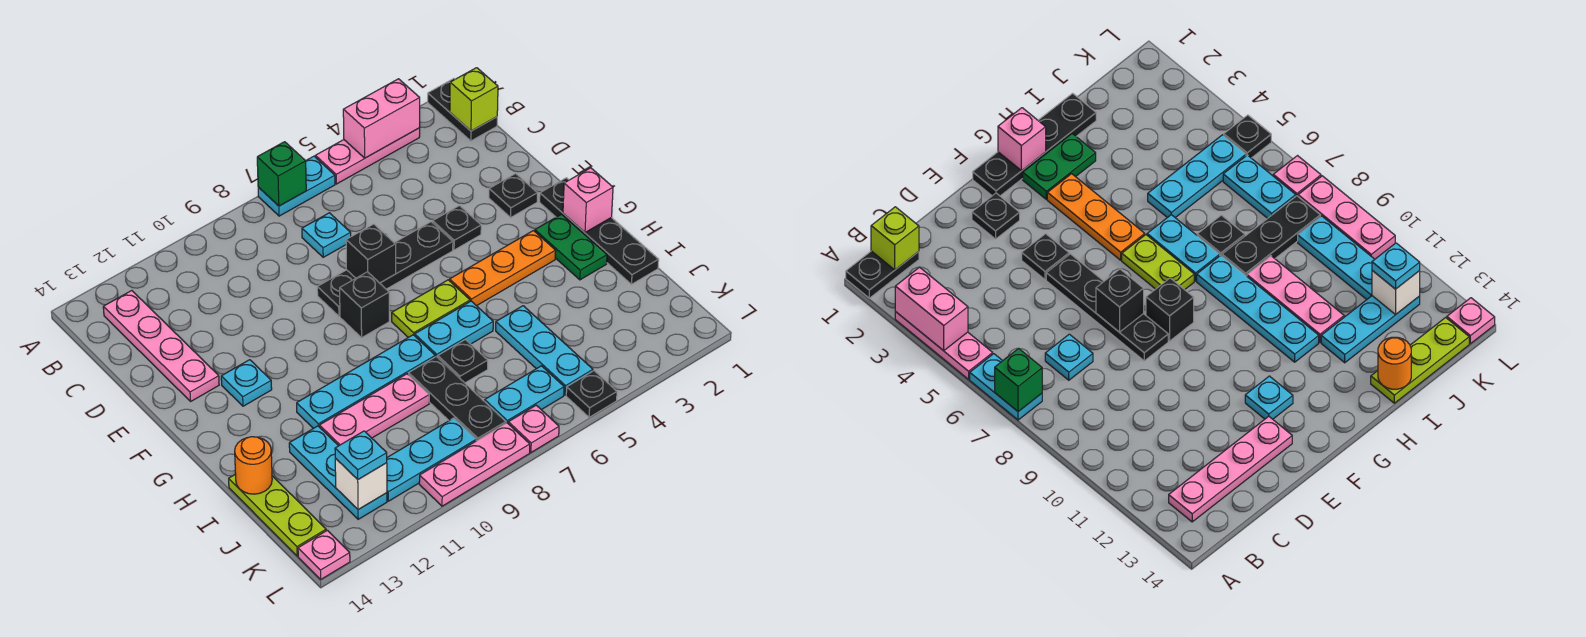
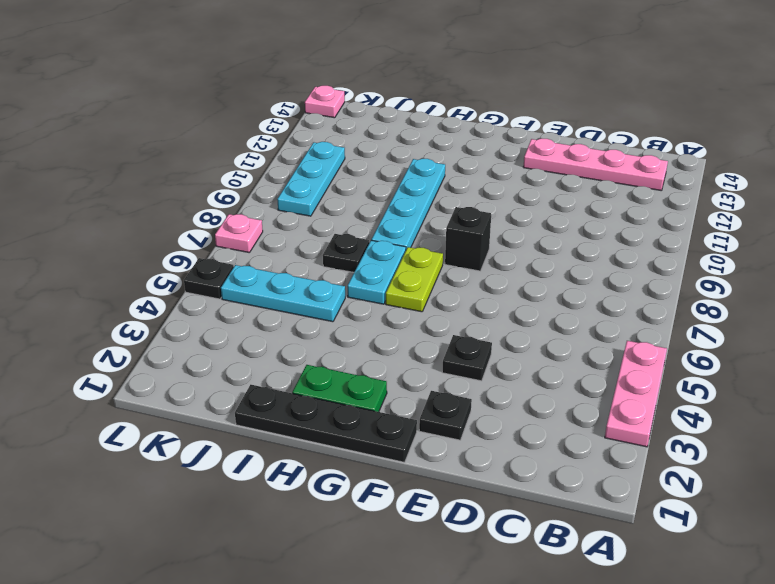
none -> black plate A1:B1 level 1
none -> cyan plate A6:A7 level 1
none -> cyan plate C7 level 1
none -> black plate E5:E8 level 1

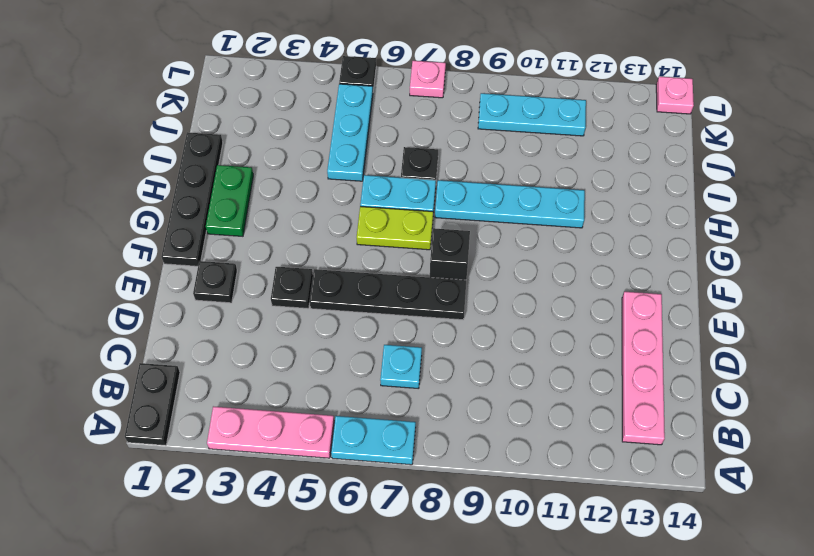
none -> cyan plate F12 level 1
none -> orange plate G3:G5 level 1
none -> black plate I8:K8 level 1
none -> pink plate I9:I11 level 1

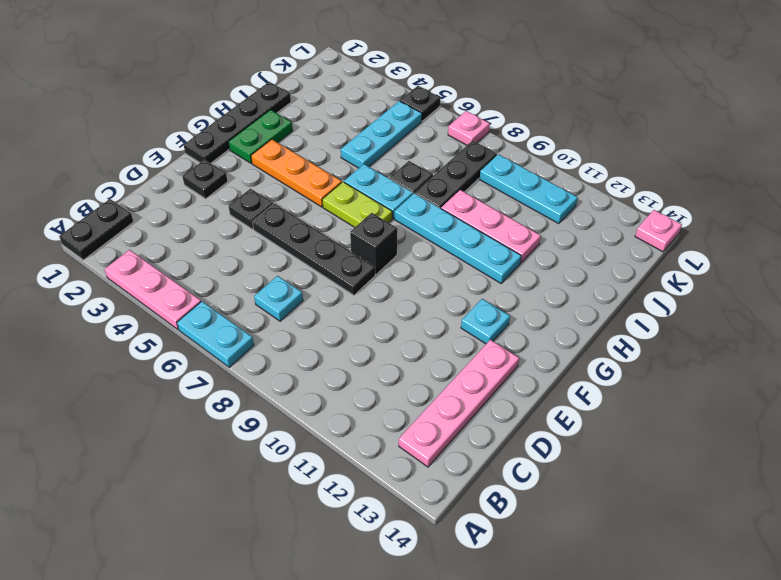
none -> cyan plate I12:K12 level 1
none -> lime plate I14:K14 level 1
none -> cyan plate K6:K7 level 1
none -> pink plate L8:L10 level 1

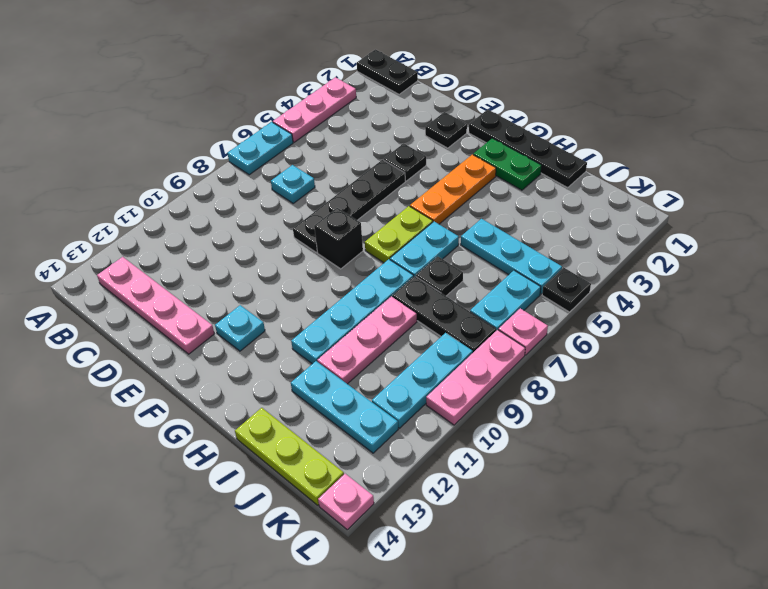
none -> pink brick A3:A4 level 2
none -> green brick A7 level 2
none -> lime brick B1 level 2
none -> black brick E7 level 2

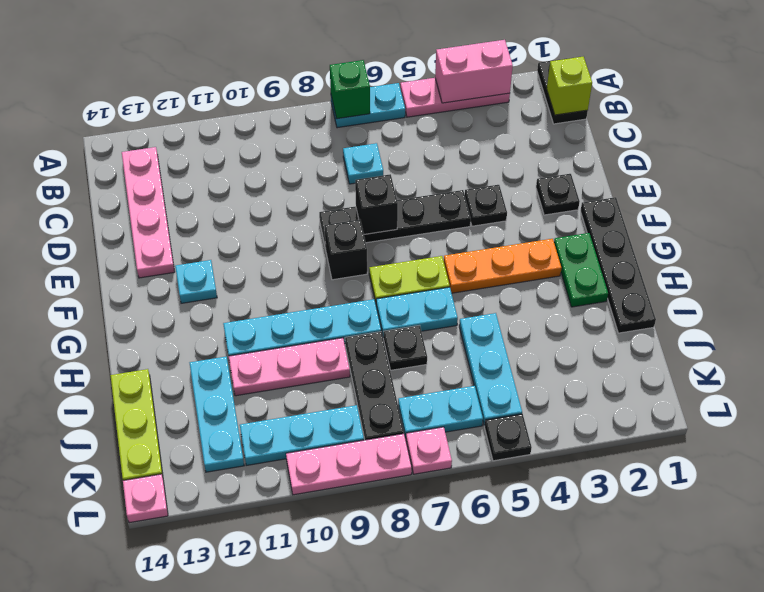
none -> pink brick G1 level 2
none -> orange round brick I14 level 2
none -> white brick K12 level 2
none -> cyan plate K12 level 3

